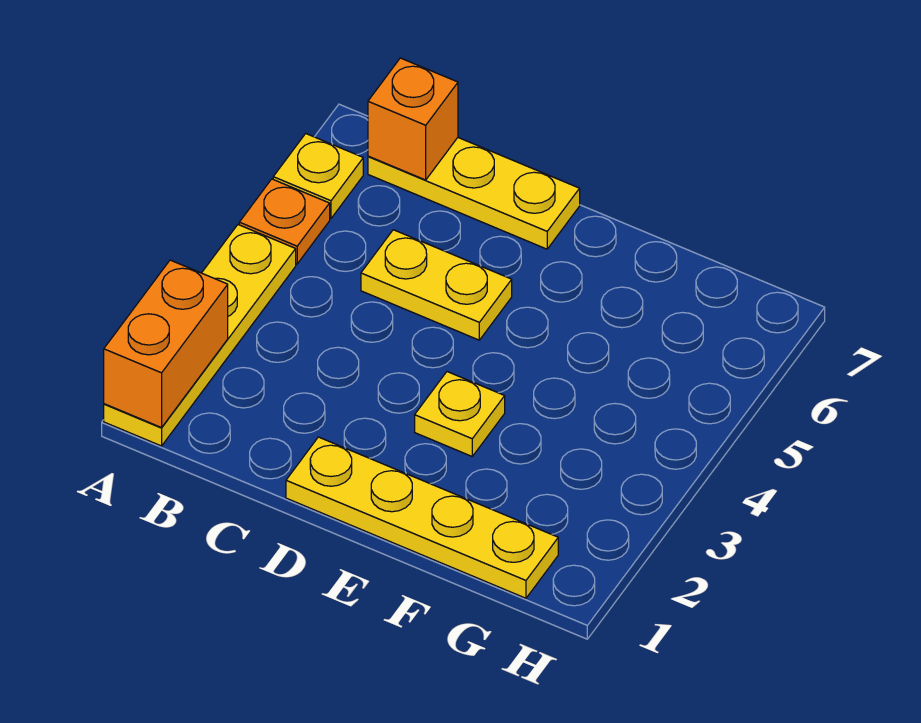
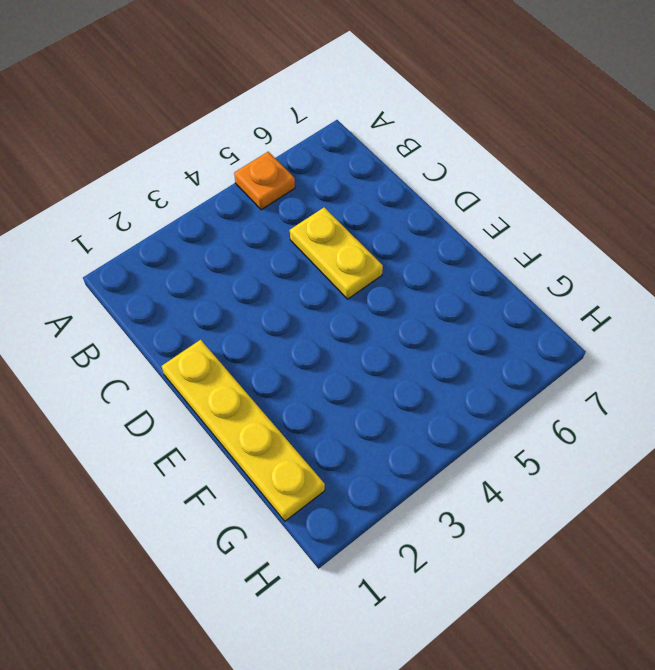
none -> yellow plate A1:A4 level 1
none -> yellow plate A6 level 1

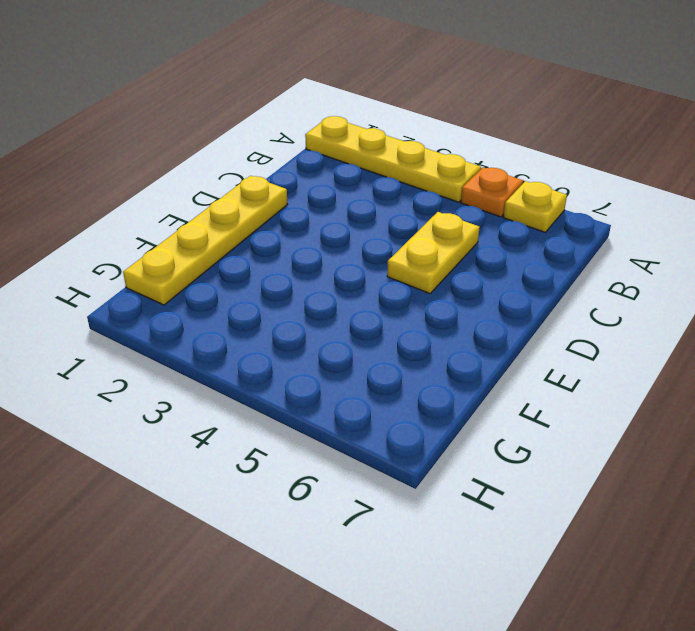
none -> yellow plate B7:D7 level 1
none -> yellow plate E3 level 1

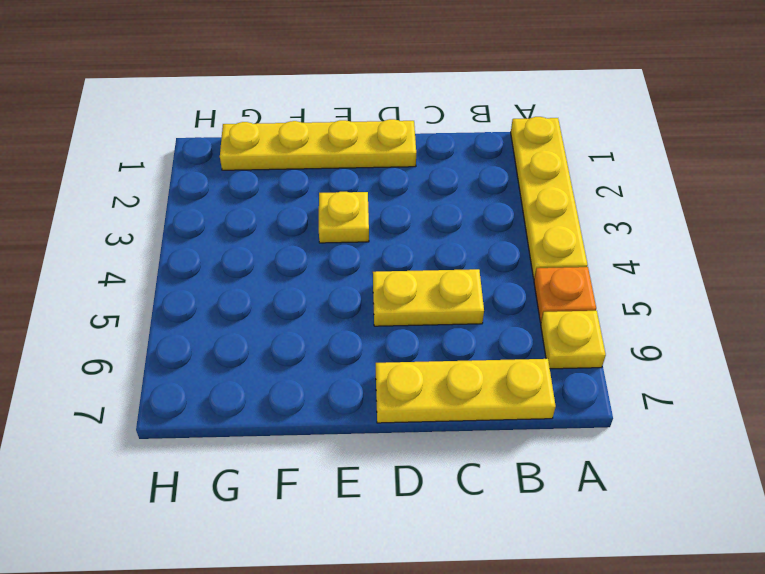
none -> orange brick A1:A2 level 2
none -> orange brick B7 level 2

